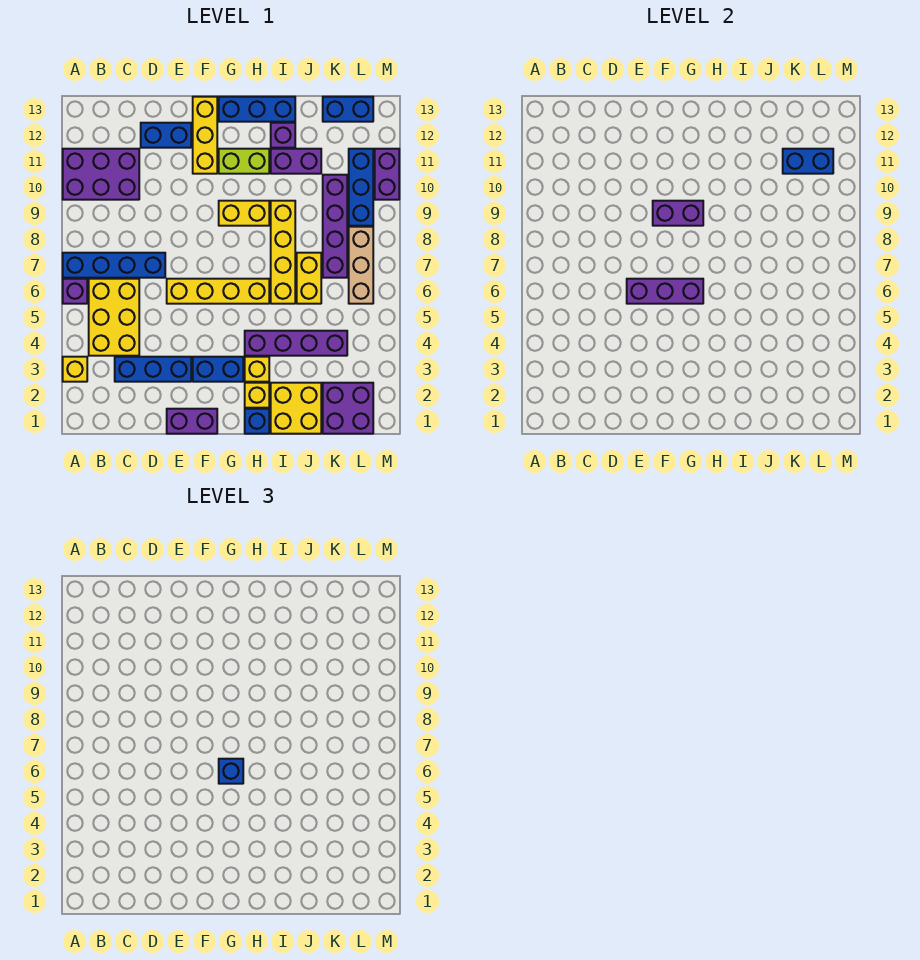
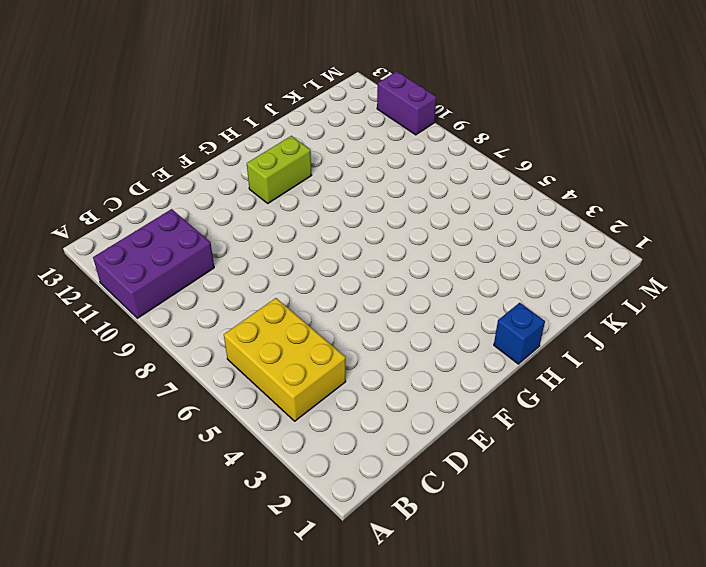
none -> yellow brick A3 level 1
none -> purple brick A6 level 1
none -> blue brick A7:D7 level 1
none -> blue brick C3:E3 level 1

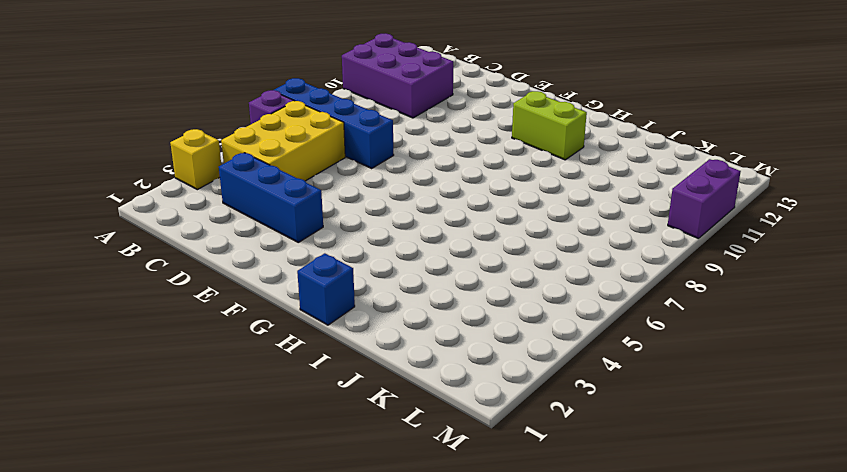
none -> blue brick D12:E12 level 1
none -> purple brick E1:F1 level 1
none -> yellow brick E6:H6 level 1
none -> blue brick F3:G3 level 1

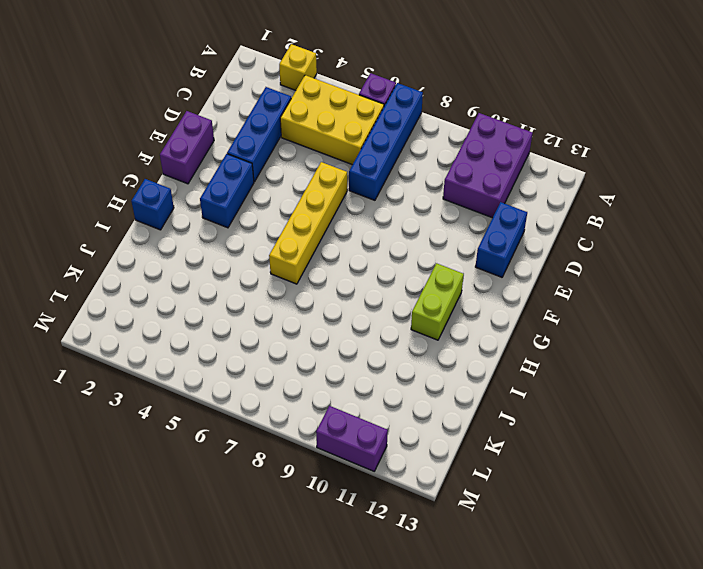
none -> yellow brick F11:F13 level 1
none -> yellow brick G9:H9 level 1
none -> blue brick G13:I13 level 1
none -> yellow brick H2 level 1

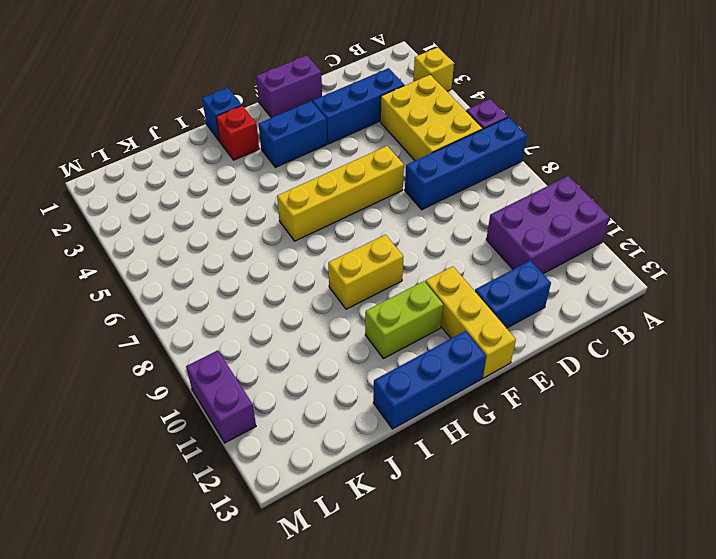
red brick H2 level 1 -> yellow brick H2 level 1
none -> yellow brick H3 level 1
none -> purple brick H4:K4 level 1
none -> yellow brick I1:J2 level 1
none -> yellow brick I6:I9 level 1

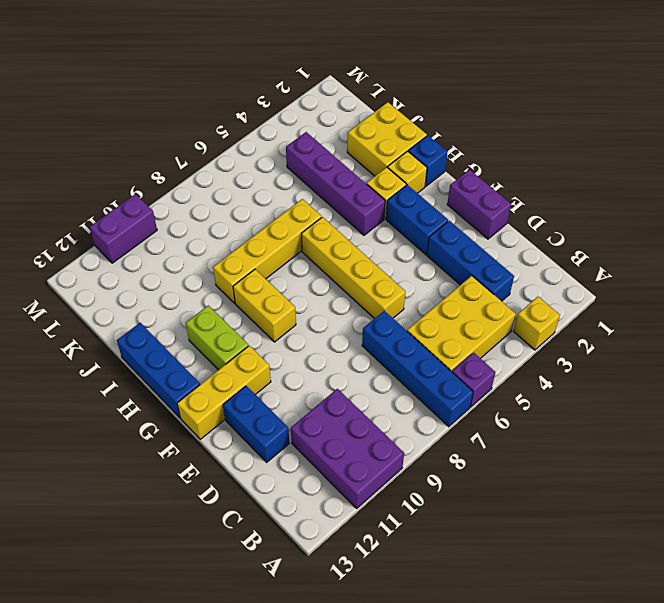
none -> purple brick I11:J11 level 1
none -> purple brick I12 level 1
none -> yellow brick J6:J7 level 1
none -> purple brick K1:L2 level 1

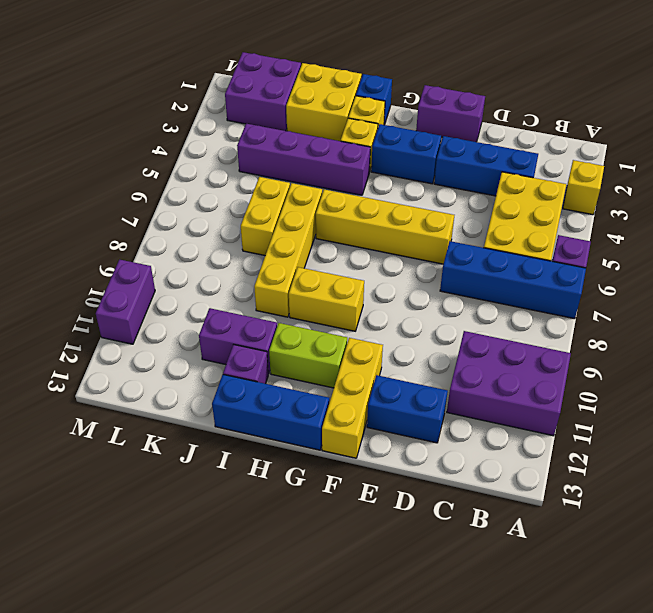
none -> purple brick K7:K10 level 1
none -> blue brick K13:L13 level 1
none -> tan brick L6:L8 level 1
none -> blue brick L9:L11 level 1

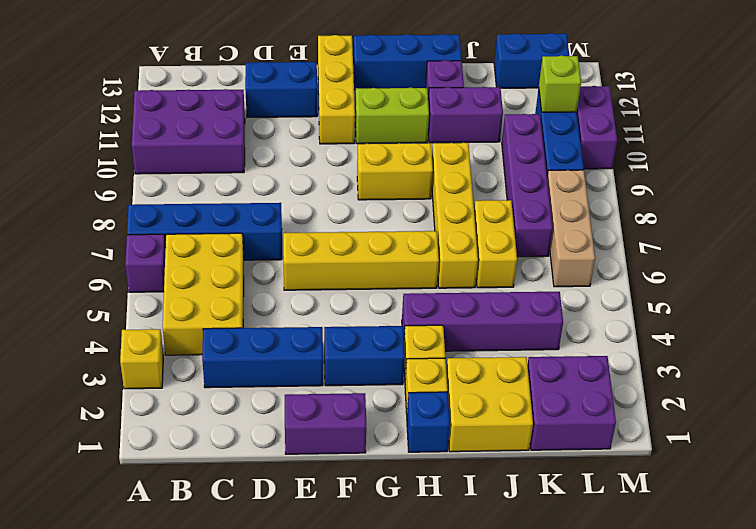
lime brick L11 level 2 -> blue brick K11:L11 level 2
none -> purple brick E6:G6 level 2
none -> purple brick F9:G9 level 2
none -> blue brick G6 level 3

